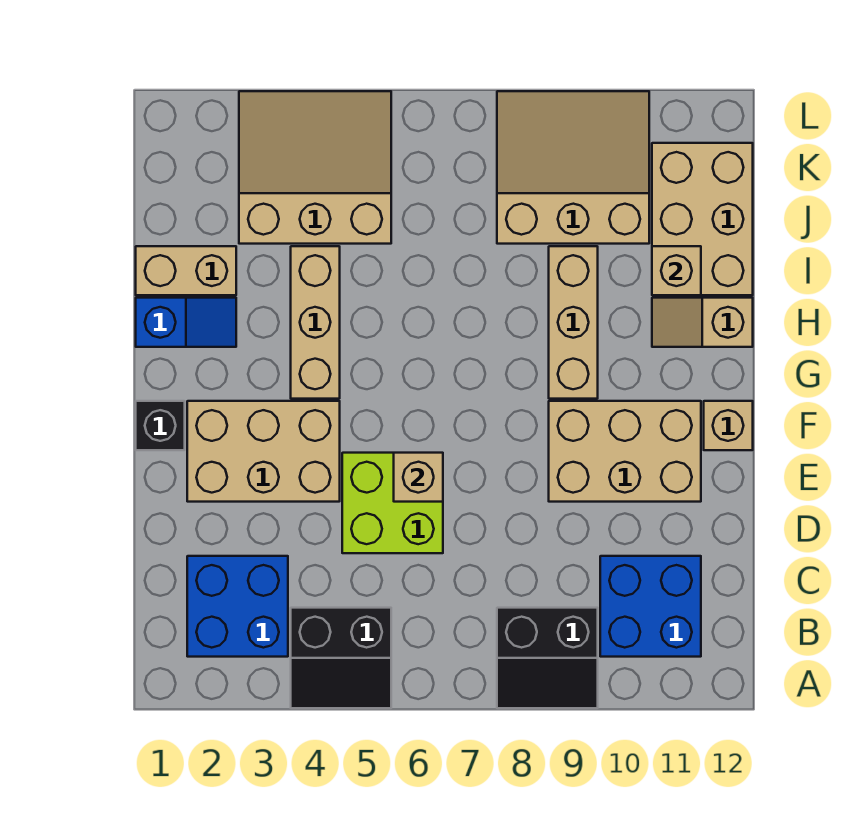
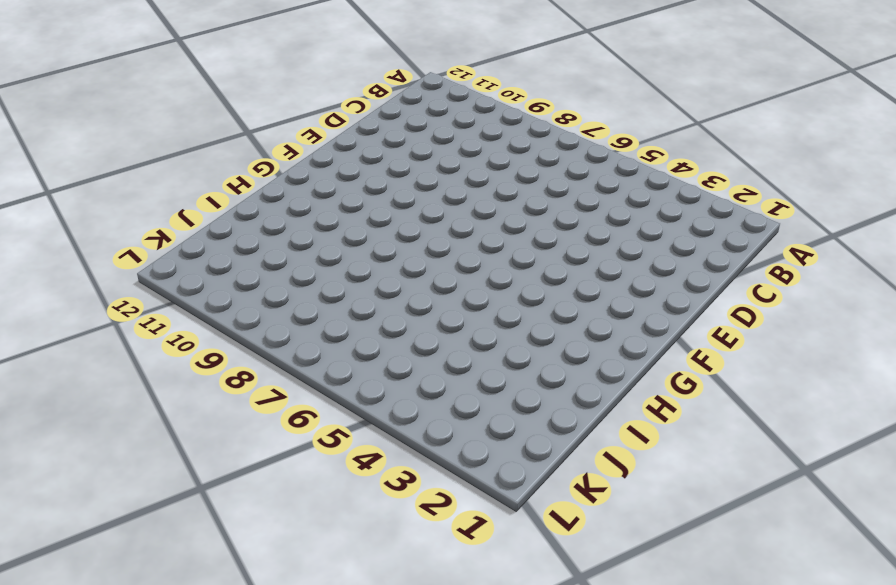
none -> black slope A4:B5 level 1 top B
none -> black slope A8:B9 level 1 top B
none -> blue brick B2:C3 level 1

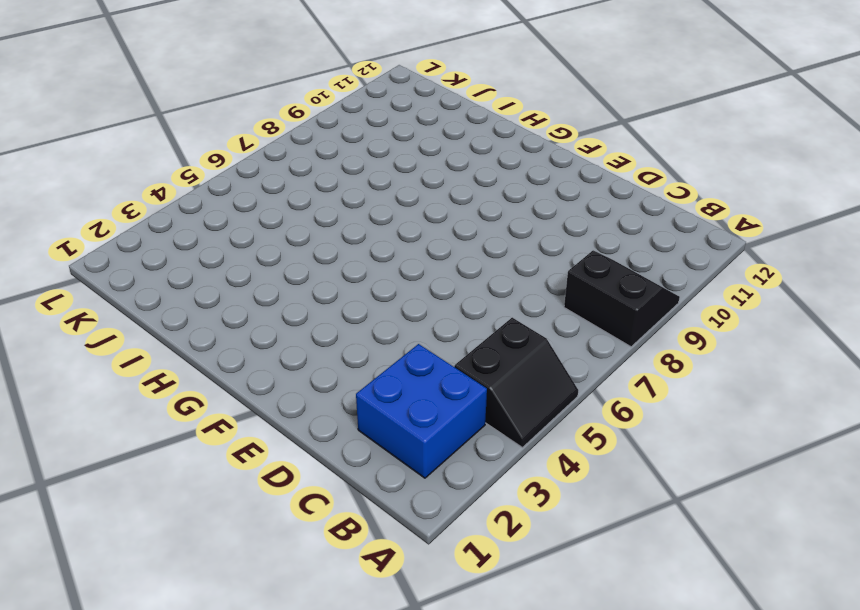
black slope A8:B9 level 1 top 8 -> black slope A8:B9 level 1 top B
none -> blue brick B10:C11 level 1
none -> lime brick D5:E6 level 1
none -> tan brick E2:F4 level 1

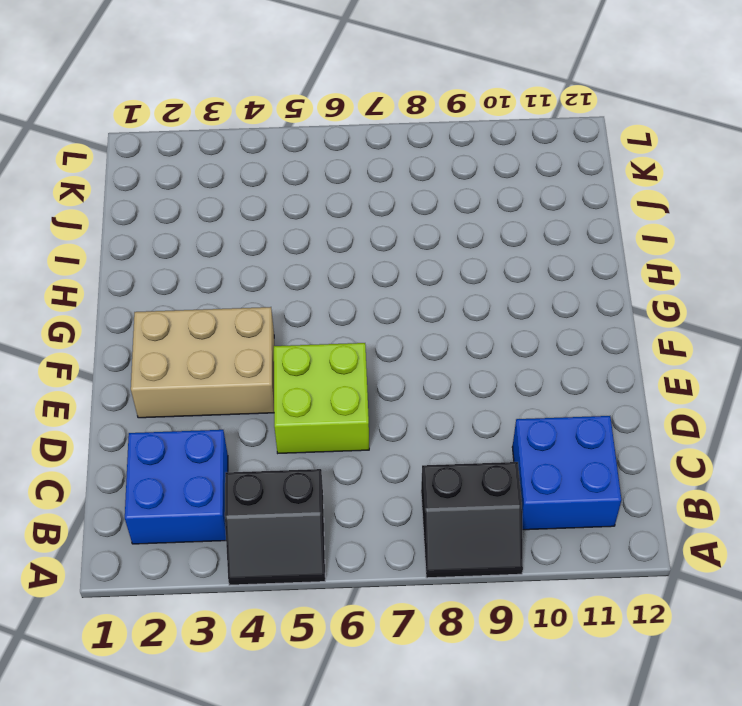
none -> tan brick E9:F11 level 1
none -> black brick F1 level 1
none -> tan brick F12 level 1

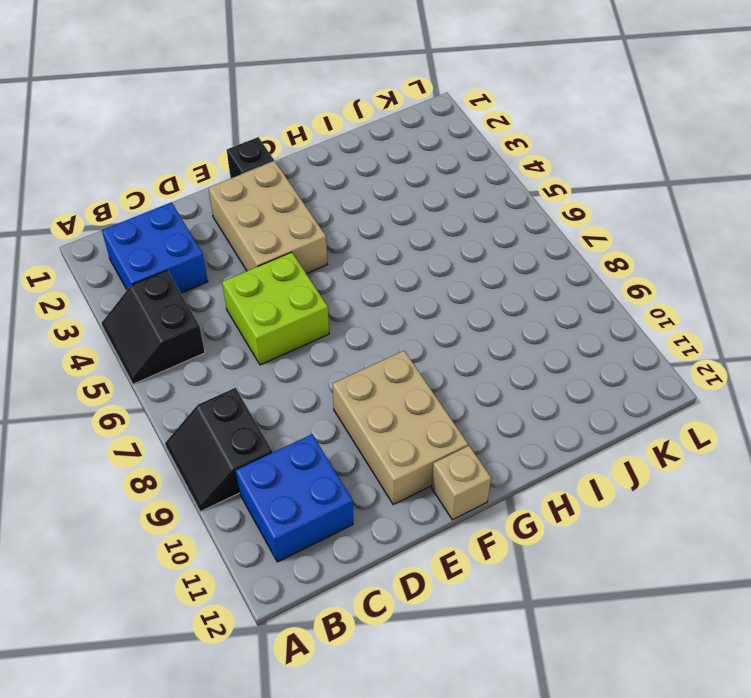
none -> tan brick G4:I4 level 1
none -> tan brick G9:I9 level 1
none -> blue slope H1:H2 level 1 top 1

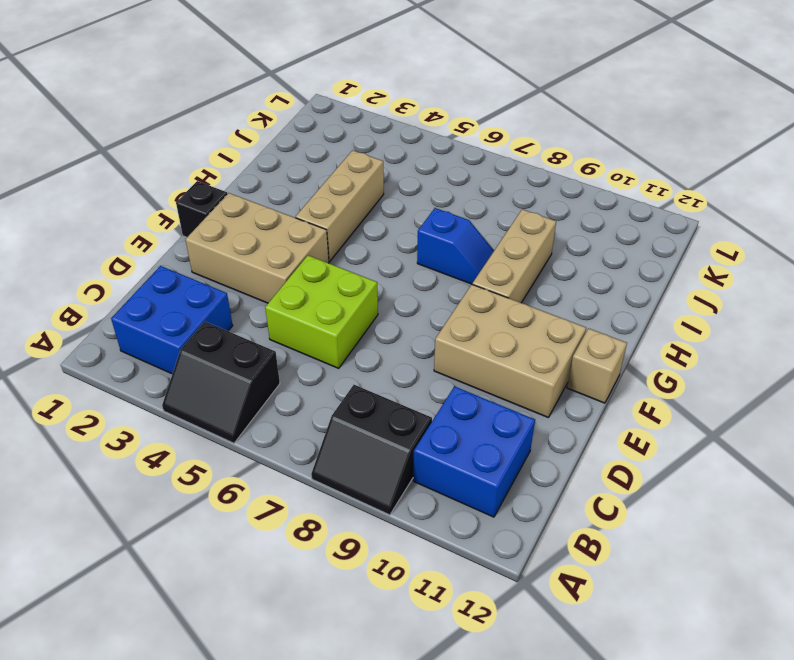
blue slope H7:H8 level 1 top 7 -> blue slope H1:H2 level 1 top 1
none -> tan slope H11:H12 level 1 top 12
none -> tan brick I1:I2 level 1
none -> tan brick I11:K12 level 1

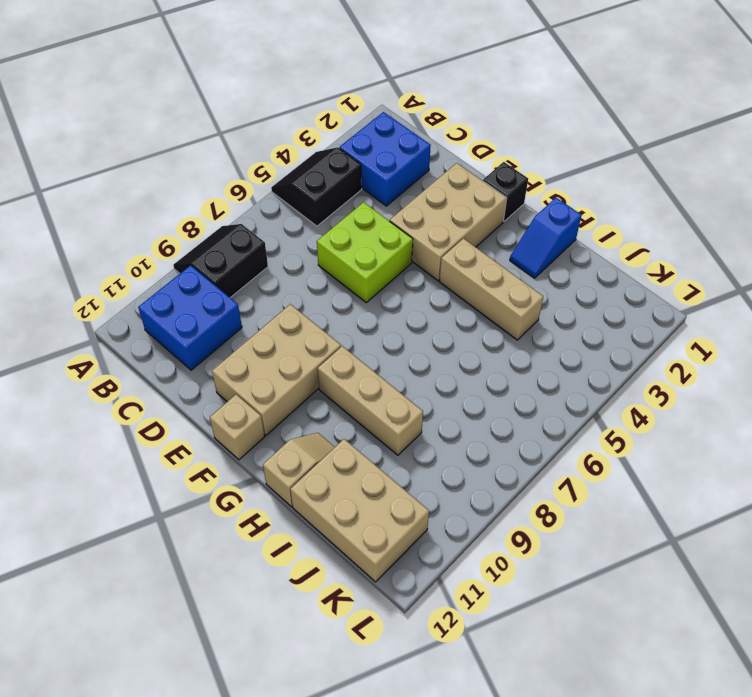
none -> tan brick I1:I2 level 1
none -> tan slope J3:L5 level 1 top J
none -> tan slope J8:L10 level 1 top J

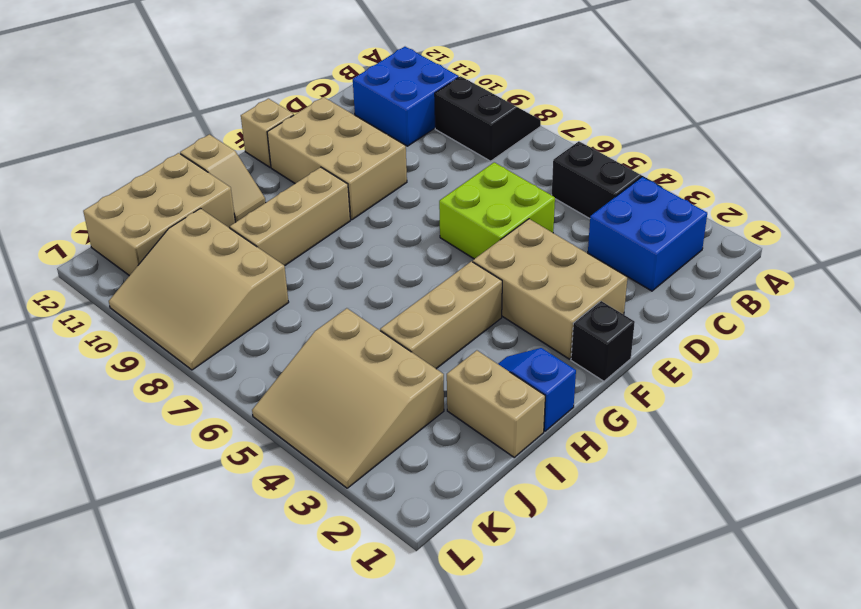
none -> tan brick E6 level 2
none -> tan brick I11 level 2

